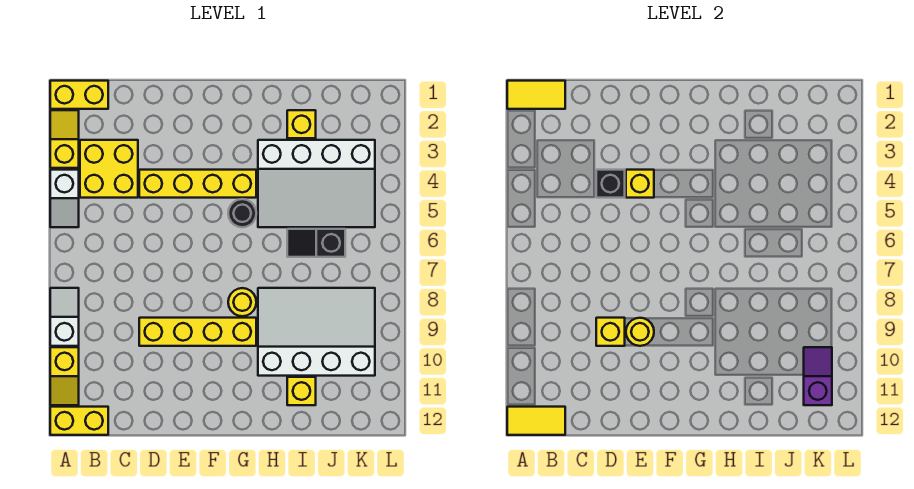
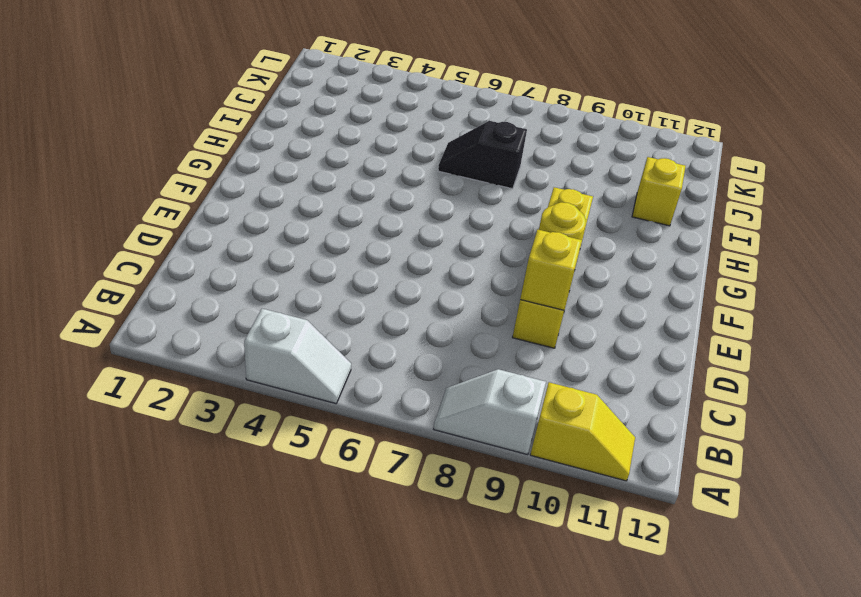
black slope I6:I7 level 1 top 7 -> black slope I6:J6 level 1 top J
none -> yellow brick A1:B1 level 1
none -> yellow slope A2:A3 level 1 top 3
none -> yellow brick A12:B12 level 1

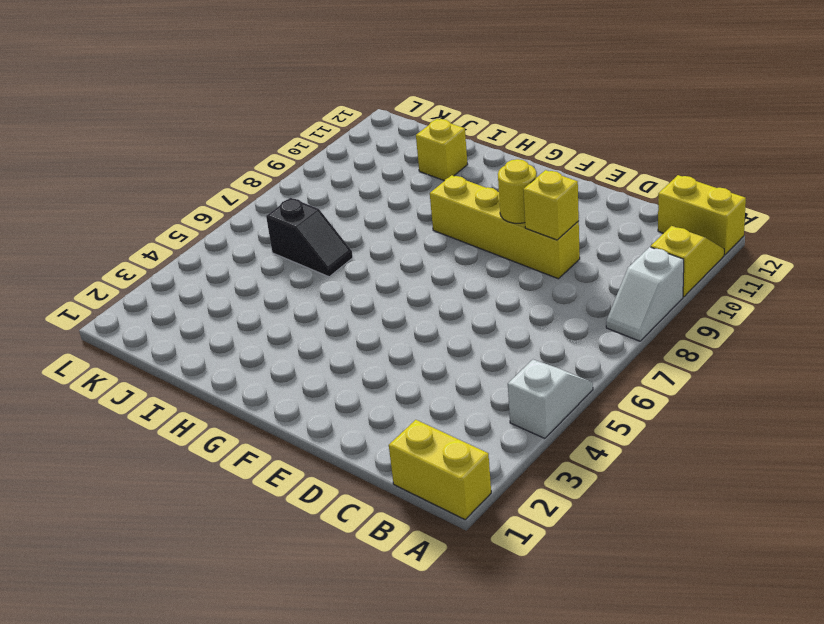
none -> yellow slope A2:A3 level 1 top 3
none -> yellow brick B3:C4 level 1
none -> yellow brick D4:G4 level 1

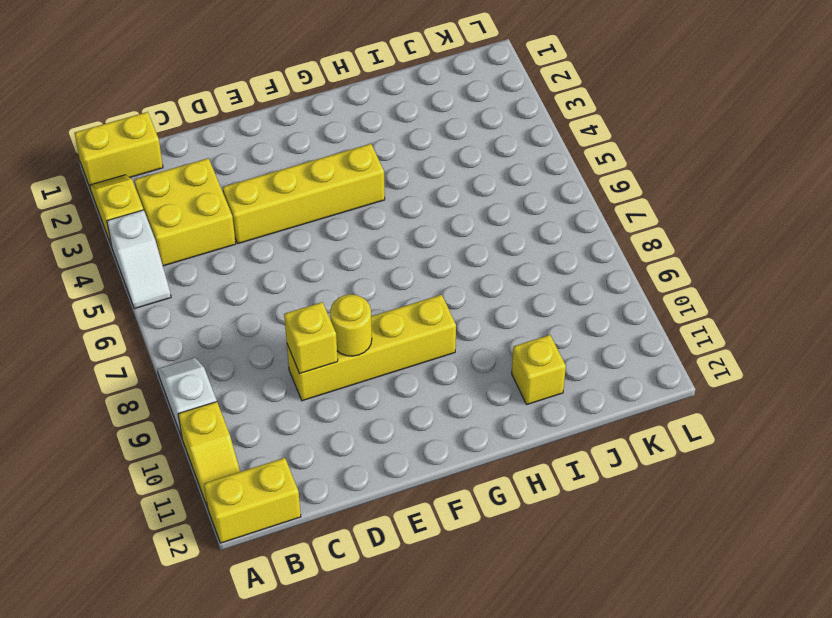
none -> black round brick G5 level 1
none -> yellow round brick G8 level 1
none -> white slope H3:K5 level 1 top 3

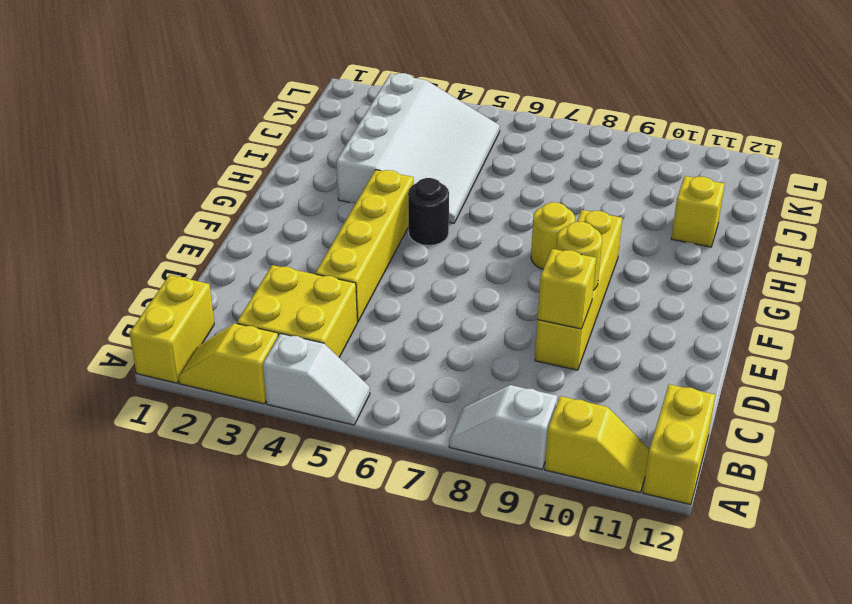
none -> white slope H8:K10 level 1 top 10
none -> yellow brick I2 level 1
none -> black slope I6:J6 level 1 top J

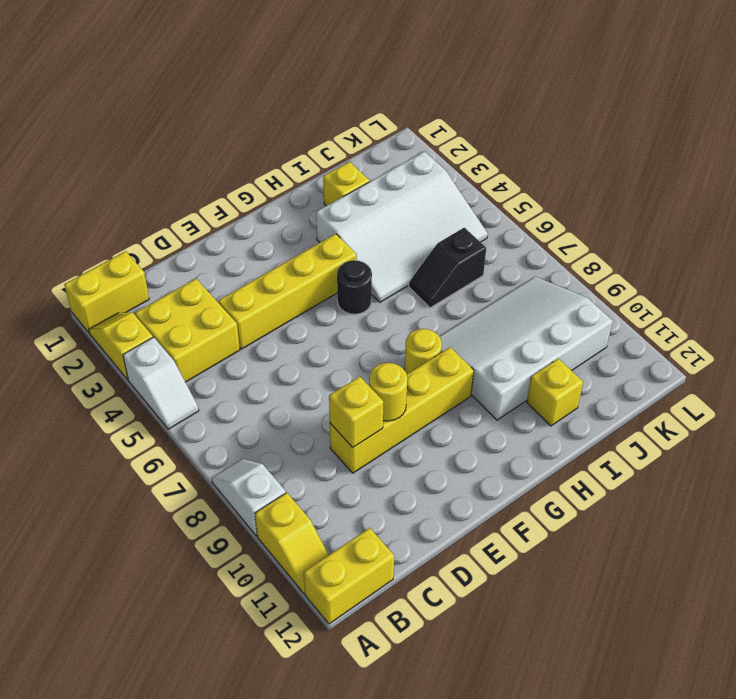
none -> yellow tile A1:B1 level 2
none -> yellow tile A12:B12 level 2
none -> black brick D4 level 2

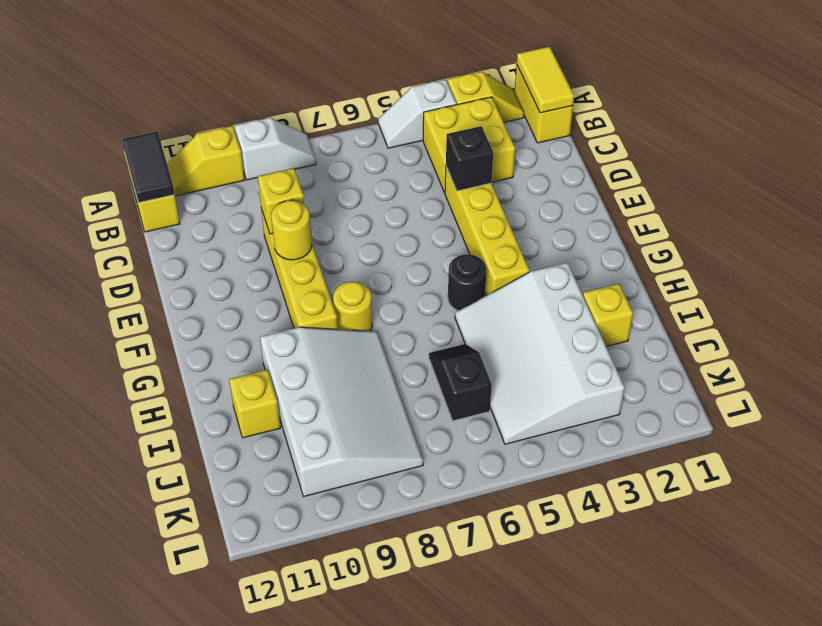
black tile A12:B12 level 2 -> yellow tile A12:B12 level 2
none -> yellow brick E4 level 2
none -> purple slope K10:K11 level 2 top 11

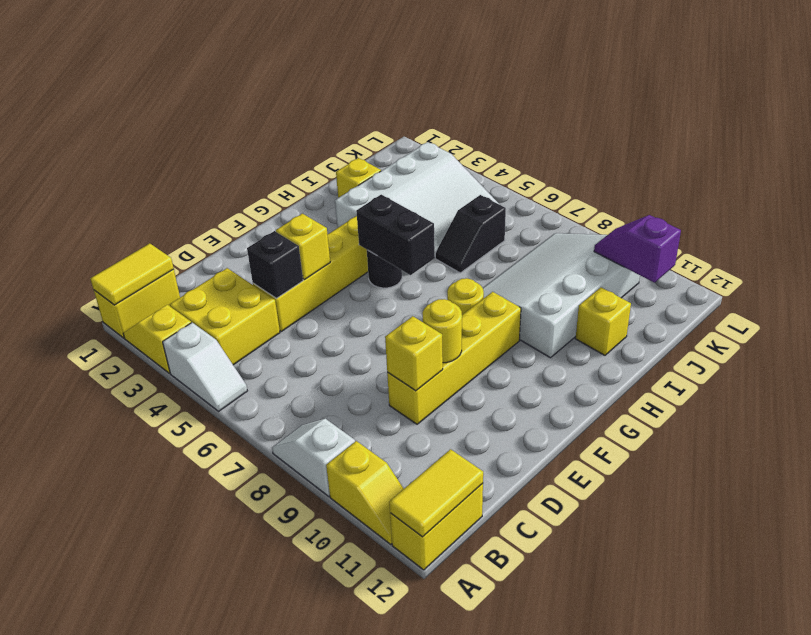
black brick G5:G6 level 2 -> none

